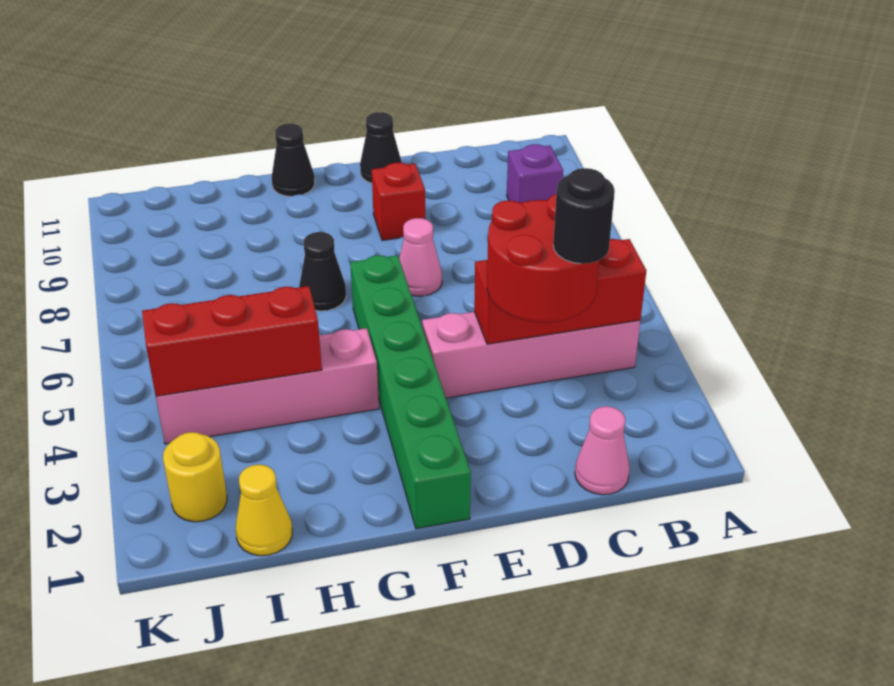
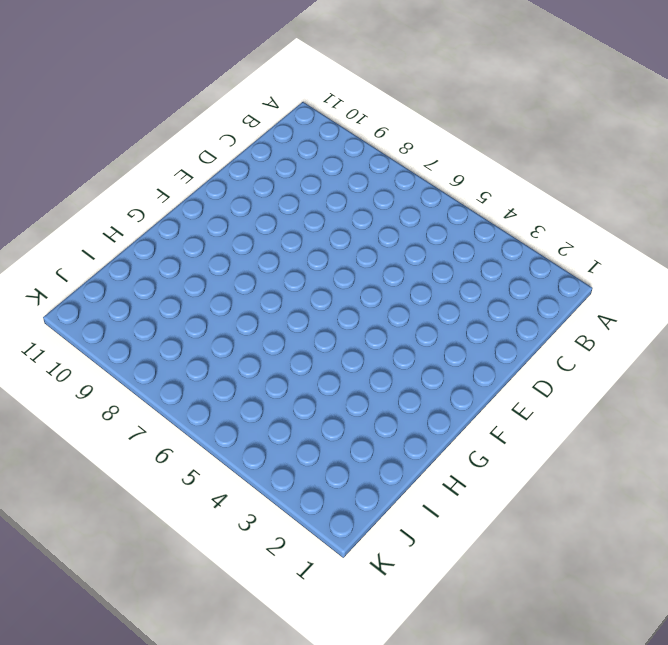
none -> pink brick B4:E4 level 1
none -> purple brick B9 level 1
none -> pink cone C1 level 1

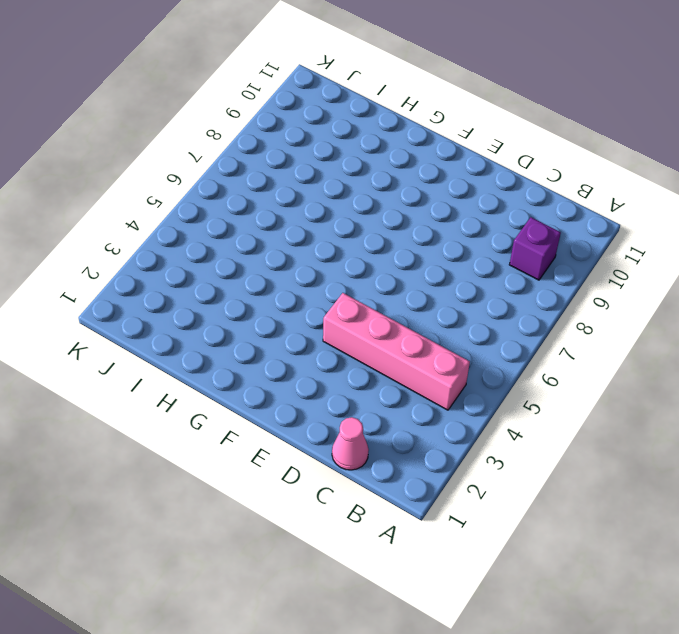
none -> pink cone E7 level 1
none -> red brick E9 level 1
none -> black cone E11 level 1

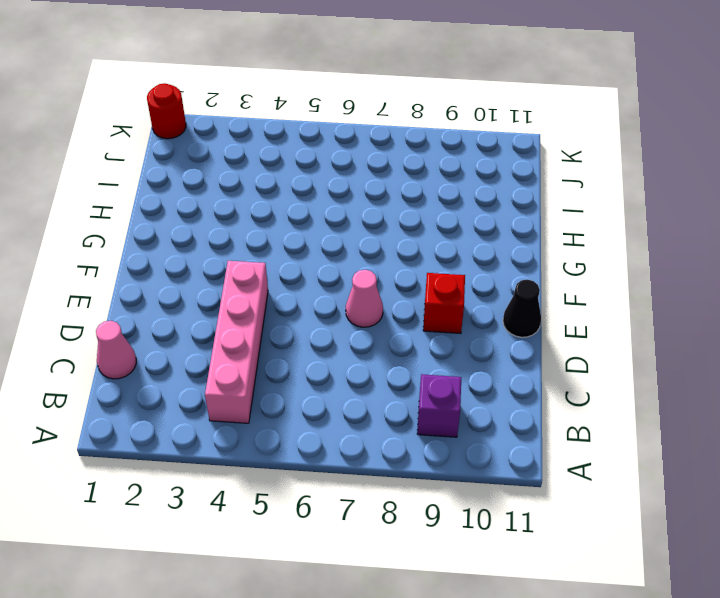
red round brick K1 level 1 -> none
none -> green brick F1:F6 level 1
none -> pink brick G4:J4 level 1
none -> black cone G7 level 1

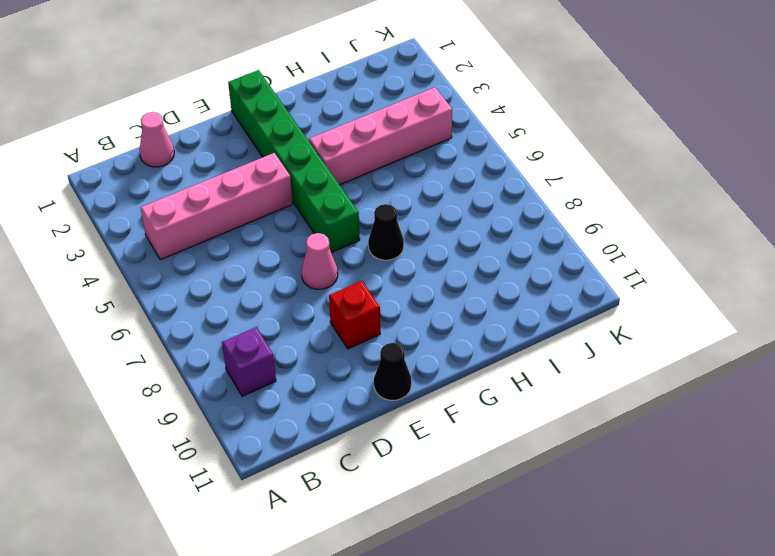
none -> black cone G11 level 1
none -> yellow cone I1 level 1
none -> yellow round brick J2 level 1

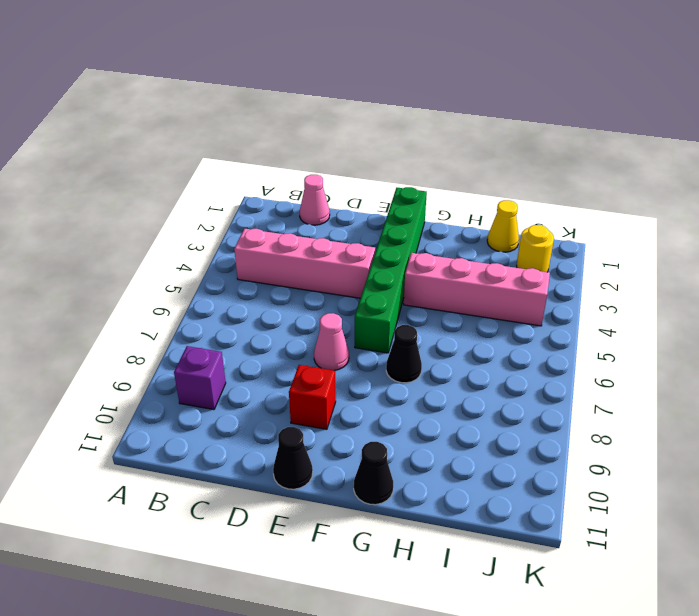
none -> red brick B4:D4 level 2
none -> red brick H4:J4 level 2
none -> red round brick C3:D4 level 3

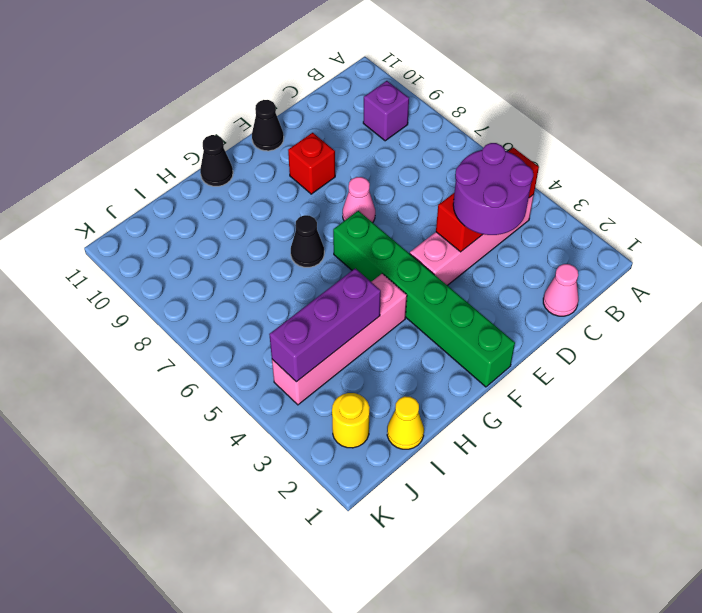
purple round brick C3:D4 level 3 -> red round brick C3:D4 level 3
purple brick H4:J4 level 2 -> red brick H4:J4 level 2
none -> black round brick C3 level 4

